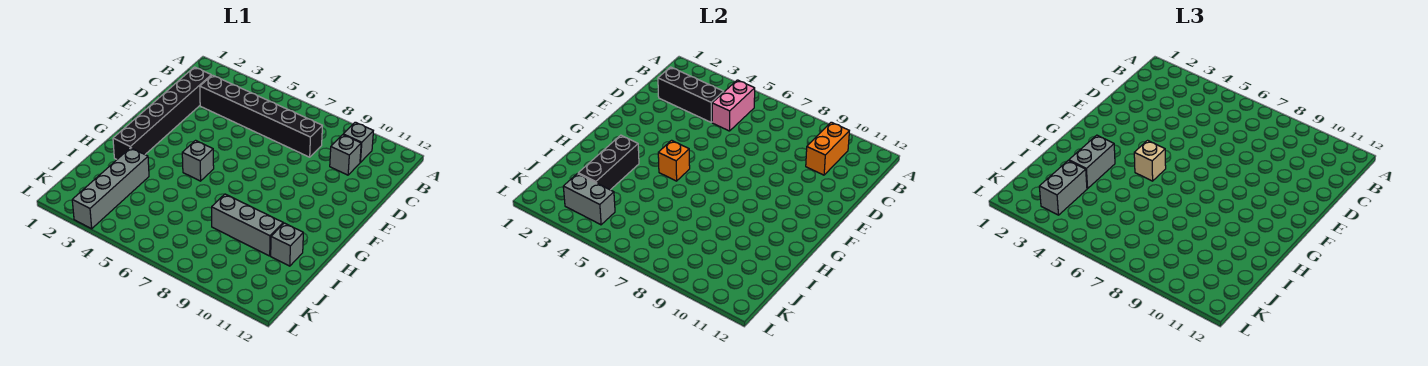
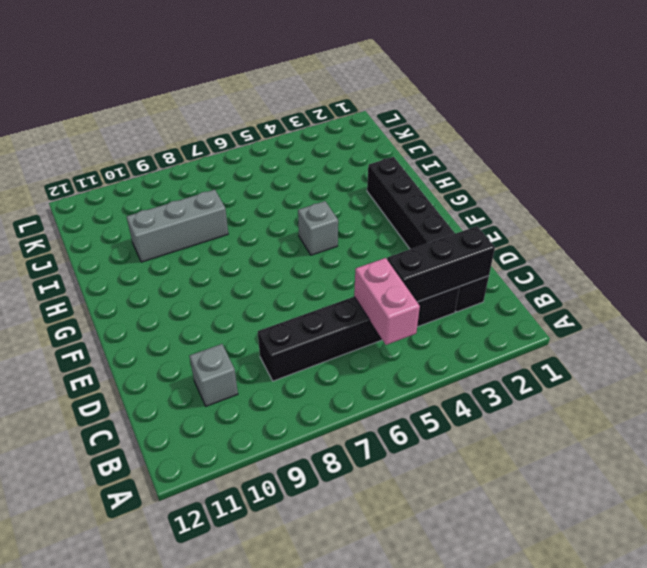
none -> grey brick B10 level 1
none -> grey brick I3:L3 level 1
none -> grey brick I11 level 1

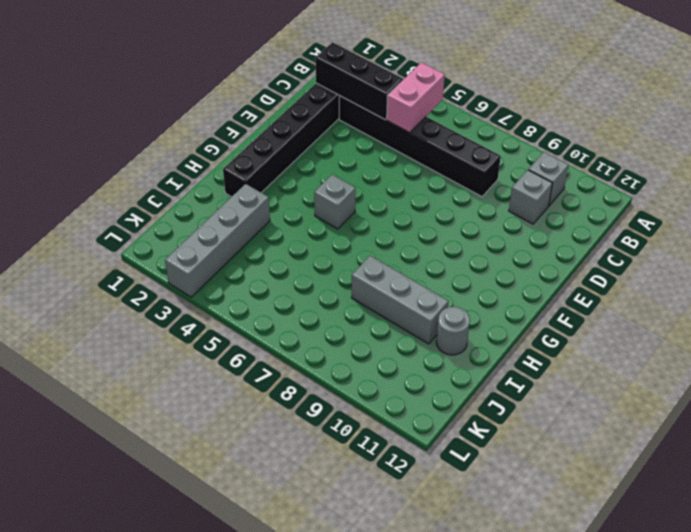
grey round brick I11 level 1 -> grey brick I11 level 1
none -> orange brick B10:C10 level 2
none -> orange brick G5 level 2
none -> black brick H3:J3 level 2

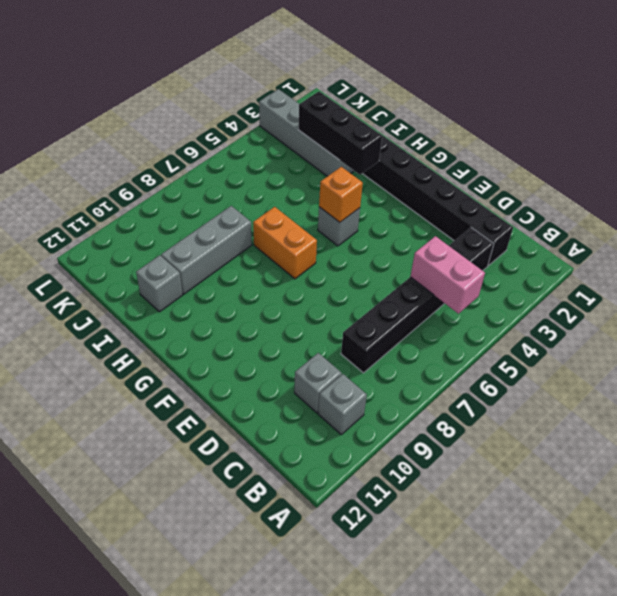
orange brick G7:H7 level 1 -> orange brick B10:C10 level 2
none -> black brick C2:C4 level 2
none -> grey brick K3:K4 level 2
none -> tan brick G5 level 3

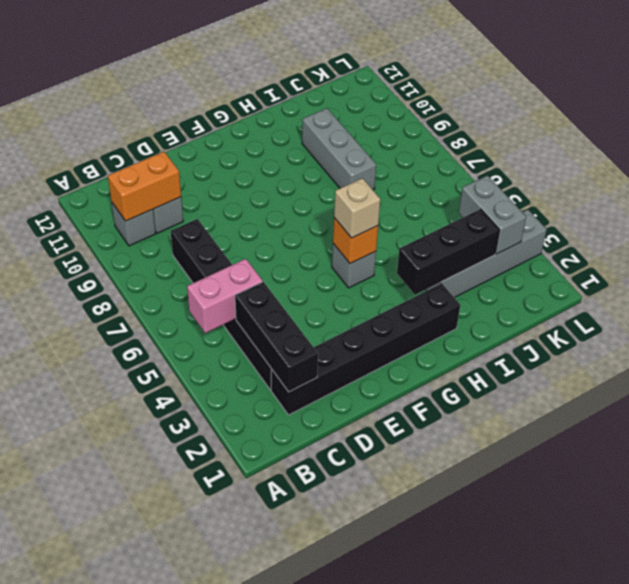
none -> grey brick I11 level 1
none -> grey brick H3:I3 level 3
none -> grey brick J3:K3 level 3

